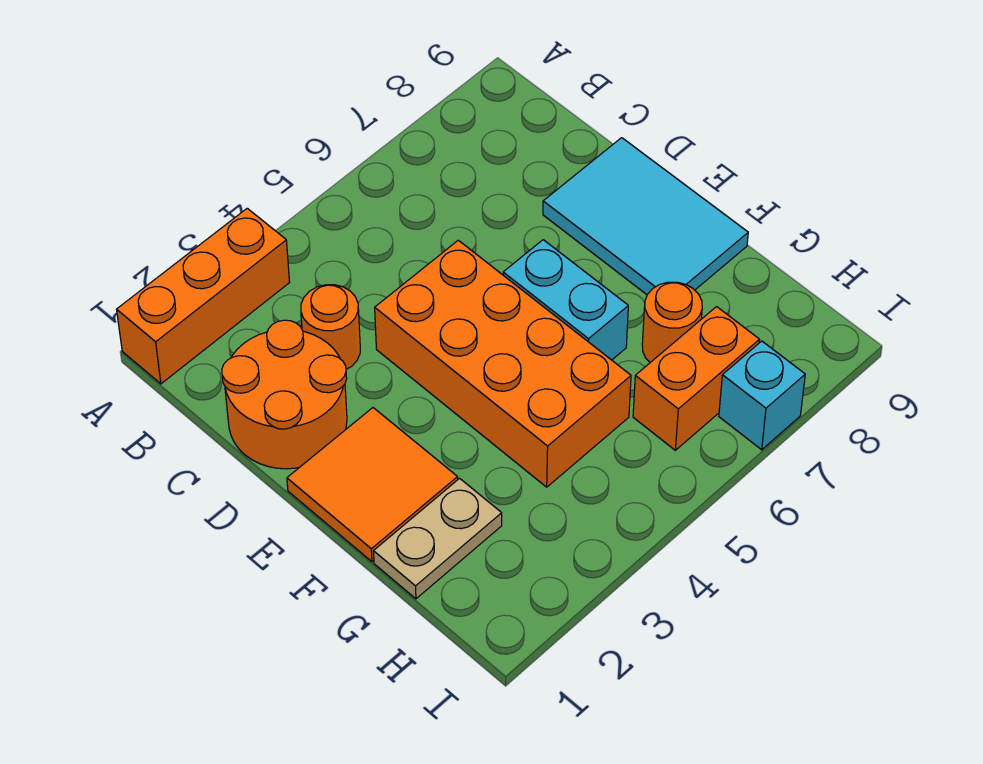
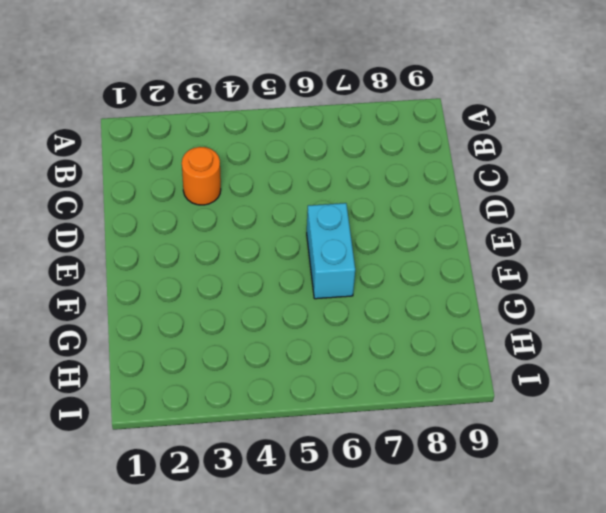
none -> orange brick A1:A3 level 1
none -> orange round brick C1:D2 level 1

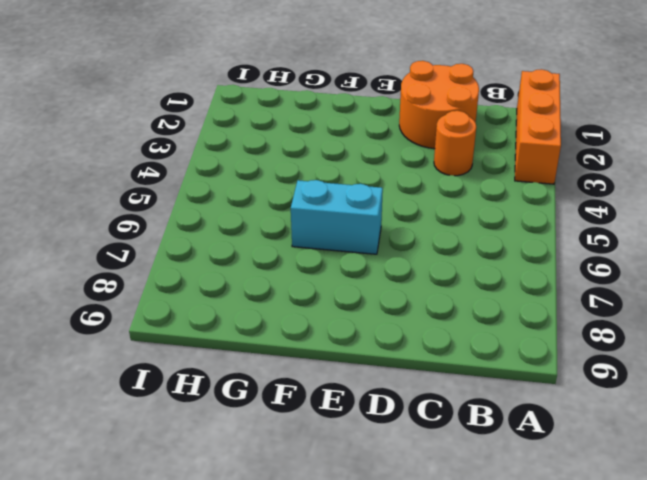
none -> orange brick D4:G5 level 1
none -> cyan tile D8:F9 level 1

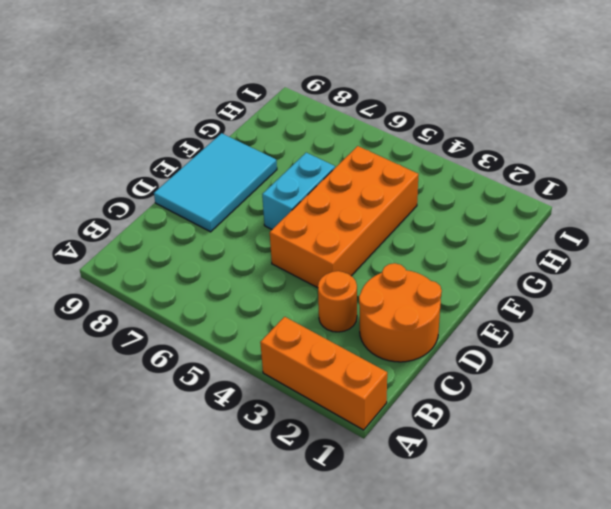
none -> orange tile E1:F2 level 1
none -> tan plate G1:G2 level 1

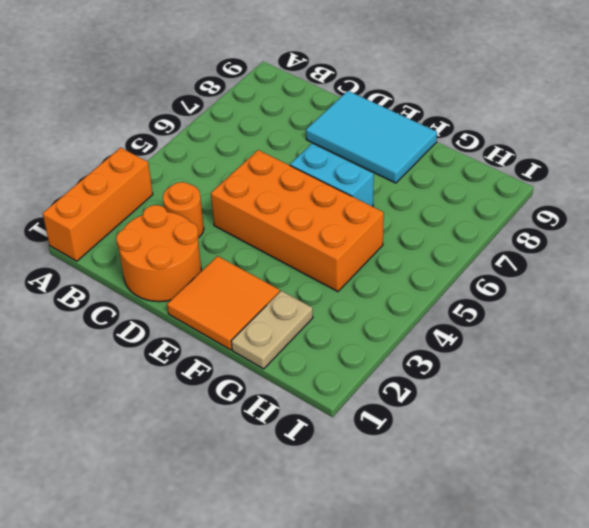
none -> orange round brick G7 level 1
none -> orange brick H6:H7 level 1

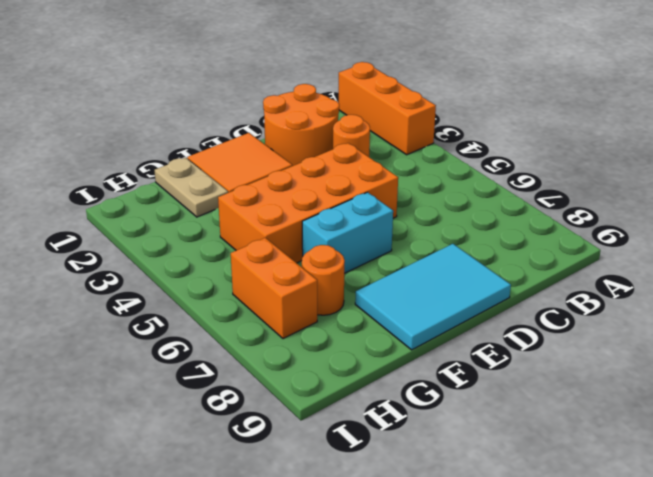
none -> cyan brick I7 level 1

